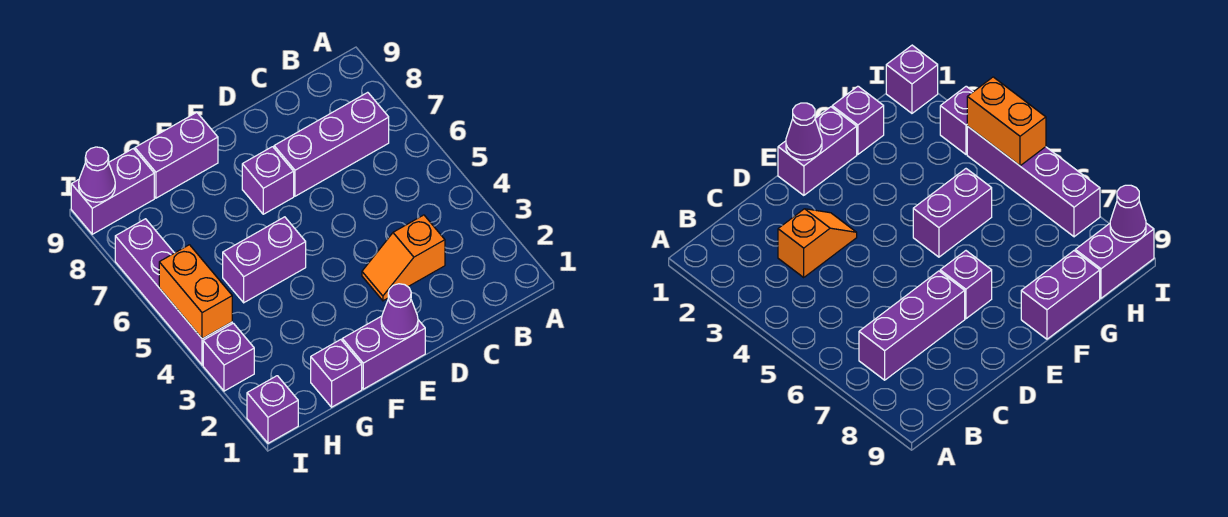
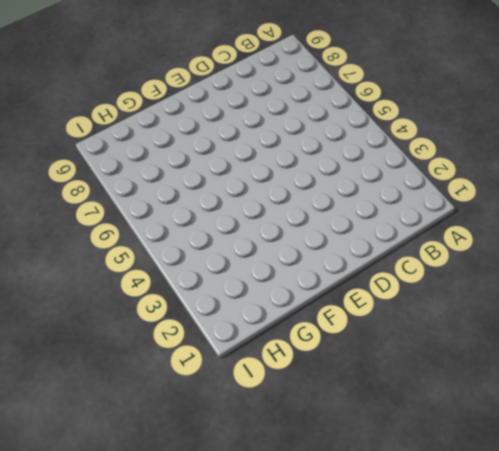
none -> purple brick B7:D7 level 1
none -> orange slope C3:D3 level 1 top C
none -> purple brick E1:F1 level 1

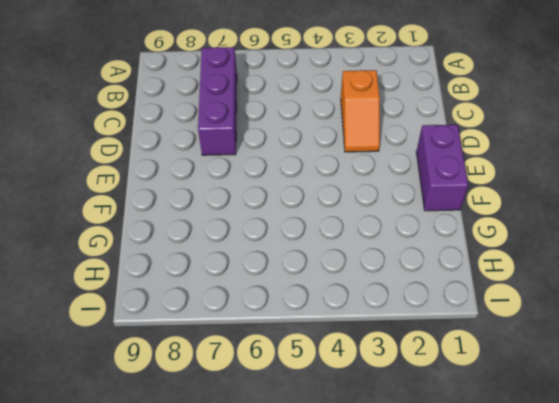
none -> purple brick E7 level 1
none -> purple brick F5:G5 level 1
none -> purple brick F9:G9 level 1

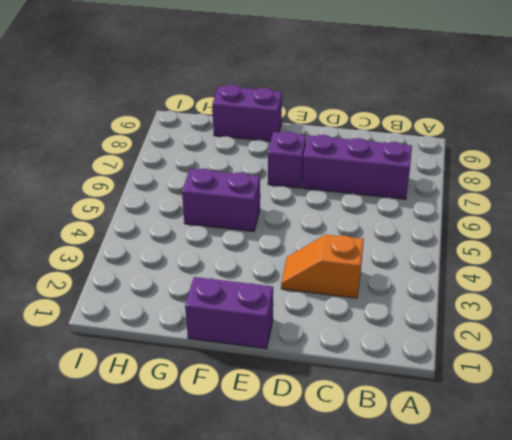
none -> purple brick G1 level 1
none -> purple brick H9:I9 level 1
none -> purple brick I1 level 1

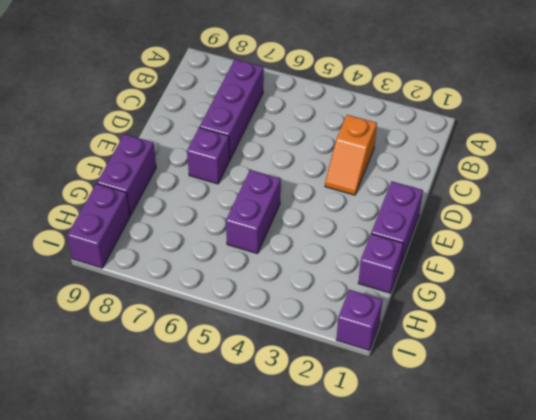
none -> purple brick I3 level 1
none -> purple brick I4:I7 level 1
none -> purple cone E1 level 2

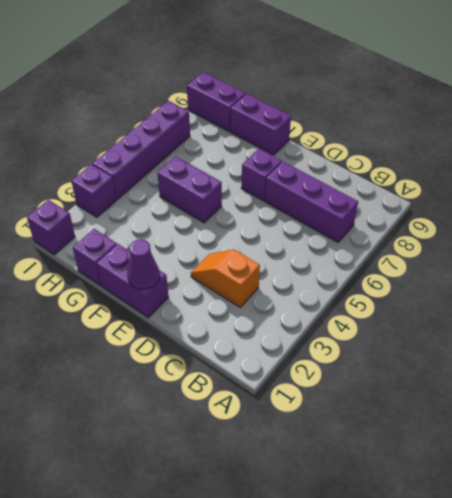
none -> orange brick I4:I5 level 2
none -> purple cone I9 level 2

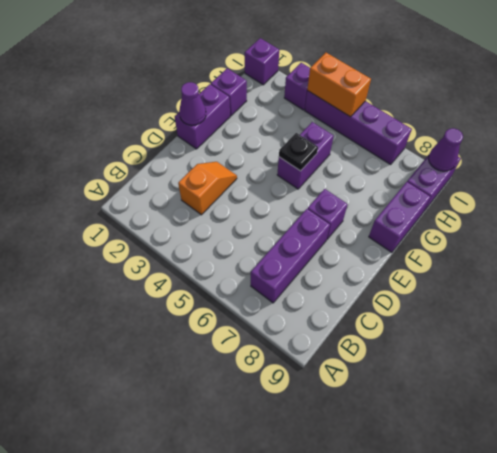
black plate F5 level 2 -> none

